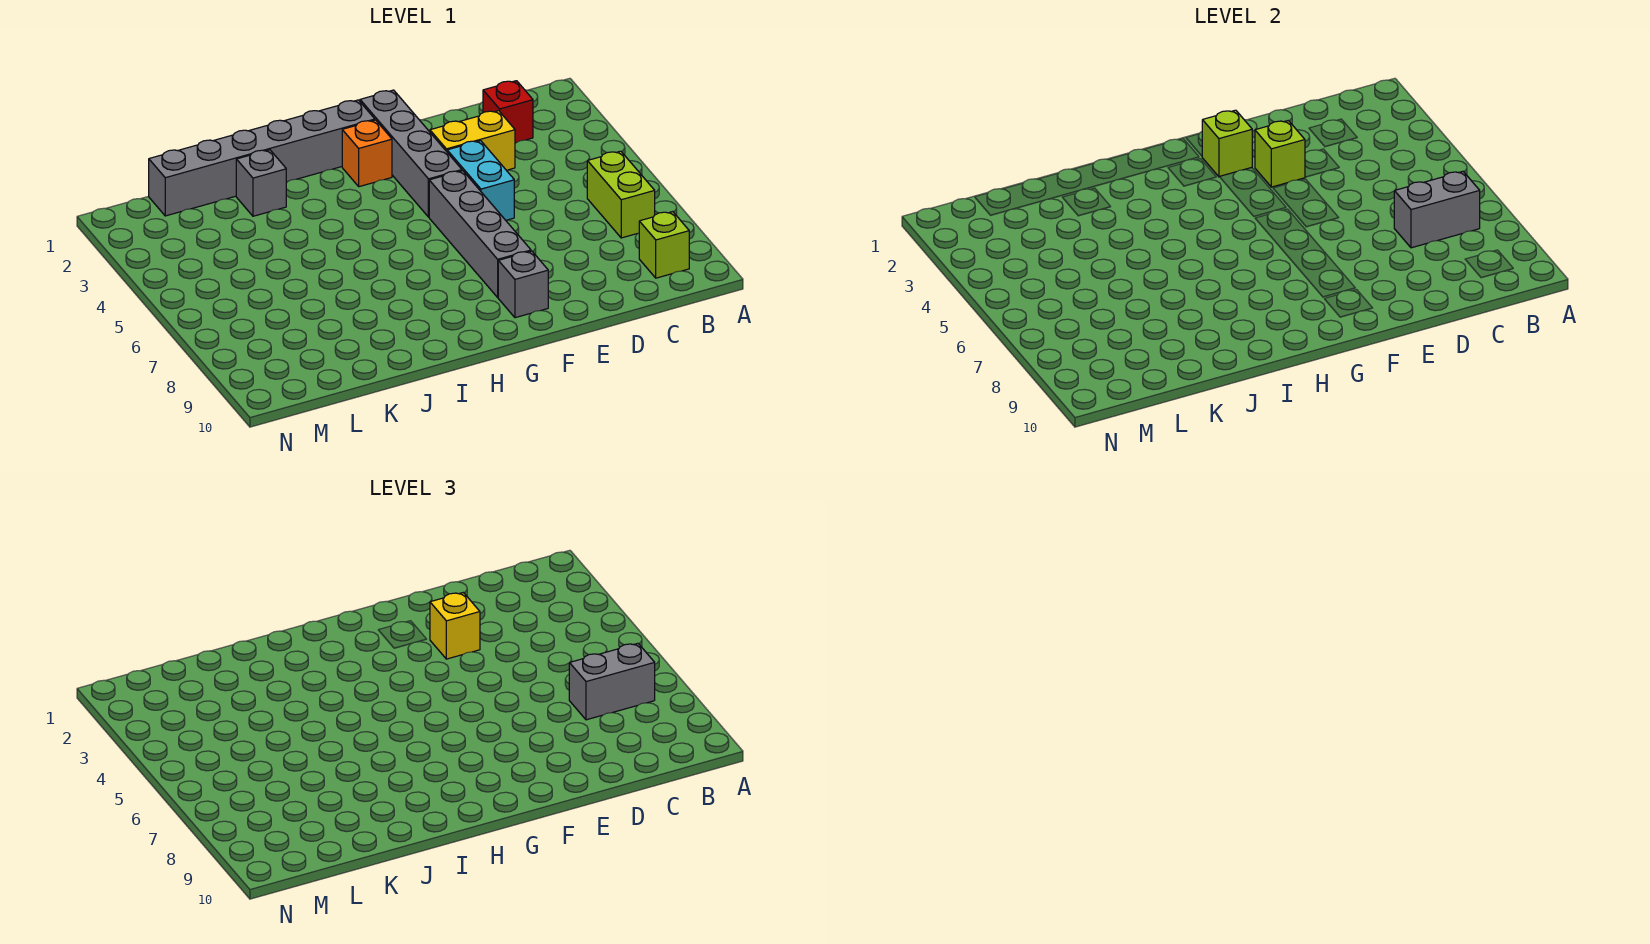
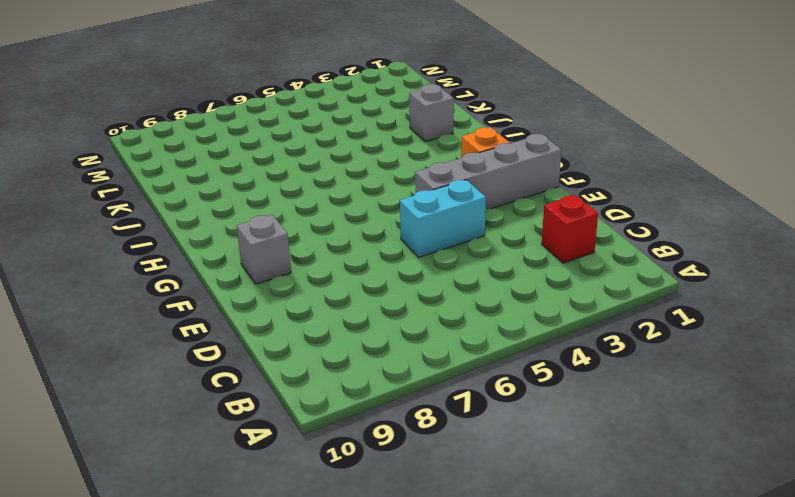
none -> lime brick B6:B7 level 1
none -> lime brick B9 level 1
none -> yellow brick D3:E3 level 1

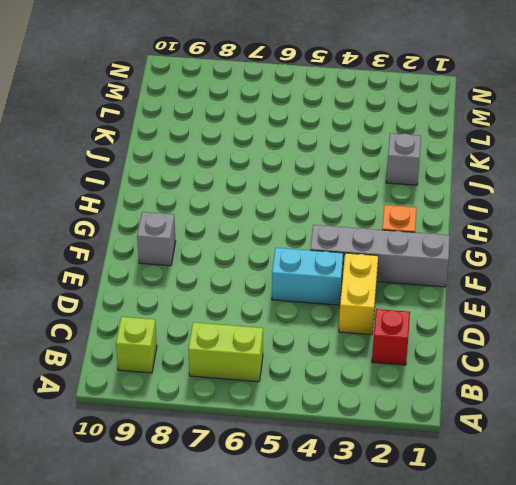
none -> grey brick F5:F8 level 1
none -> grey brick G1:L1 level 1
none -> grey brick B7:C7 level 2

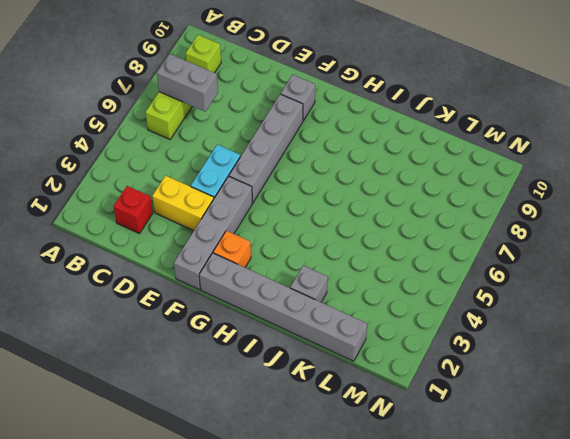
none -> lime brick E3 level 2
none -> lime brick F2 level 2
none -> grey brick B7:C7 level 3

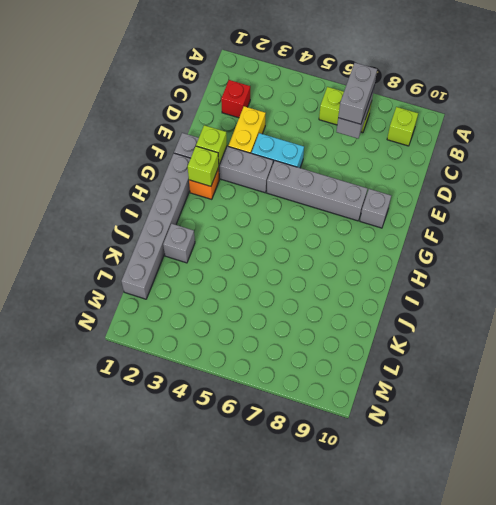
lime brick G2 level 2 -> lime brick E3 level 2
none -> yellow brick E3 level 3

